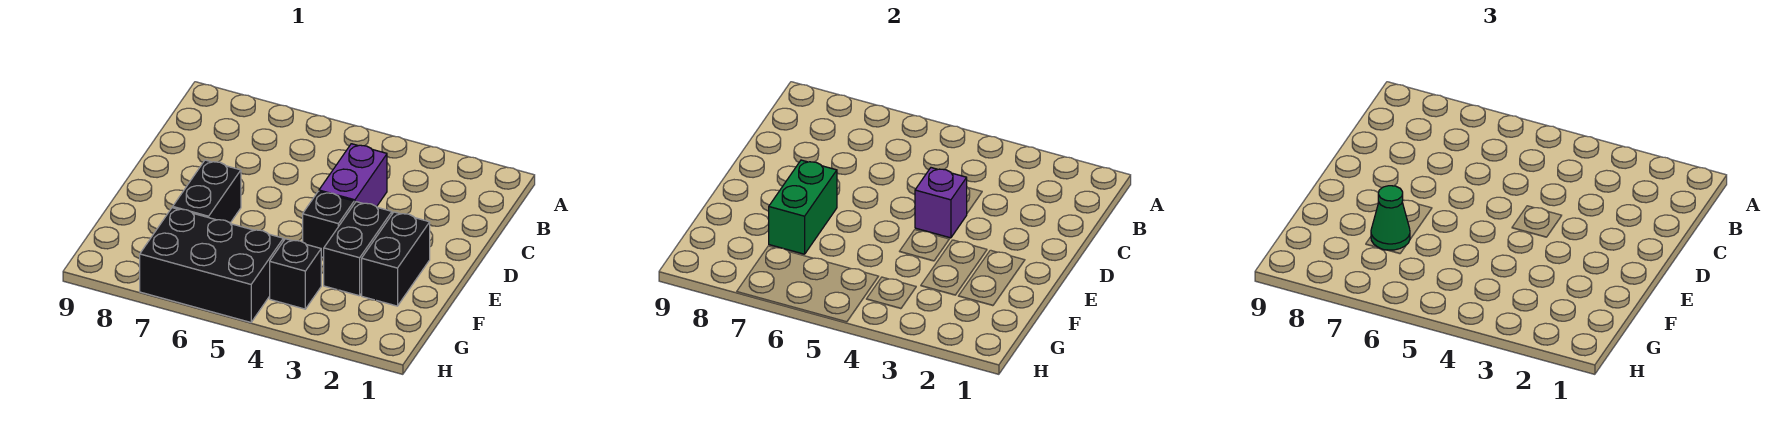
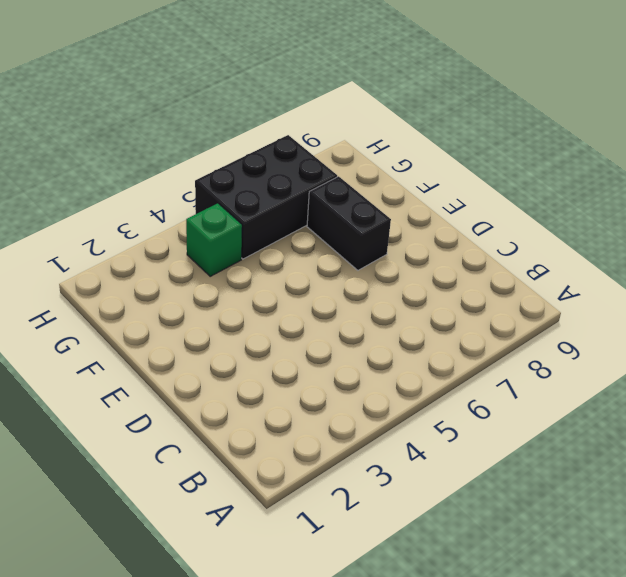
green brick G4 level 1 -> black brick G4 level 1
none -> purple brick C4:D4 level 1
none -> black brick E2:F2 level 1

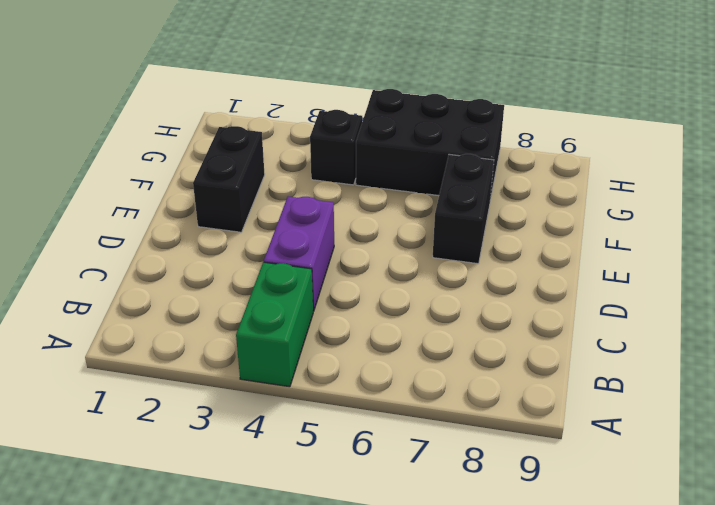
green brick A4:B4 level 1 -> green brick E7:F7 level 2
none -> black brick E3:F3 level 1
none -> black brick E4 level 1

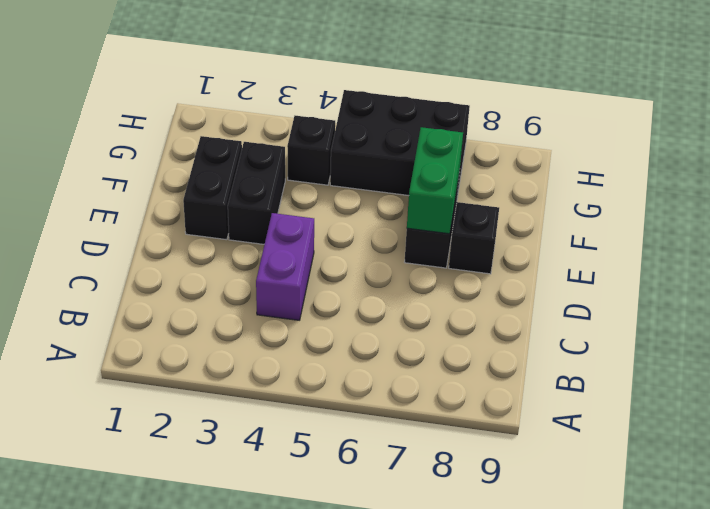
black brick E8 level 1 -> black brick E4 level 1
none -> purple brick D4 level 2
none -> green cone F7 level 3

